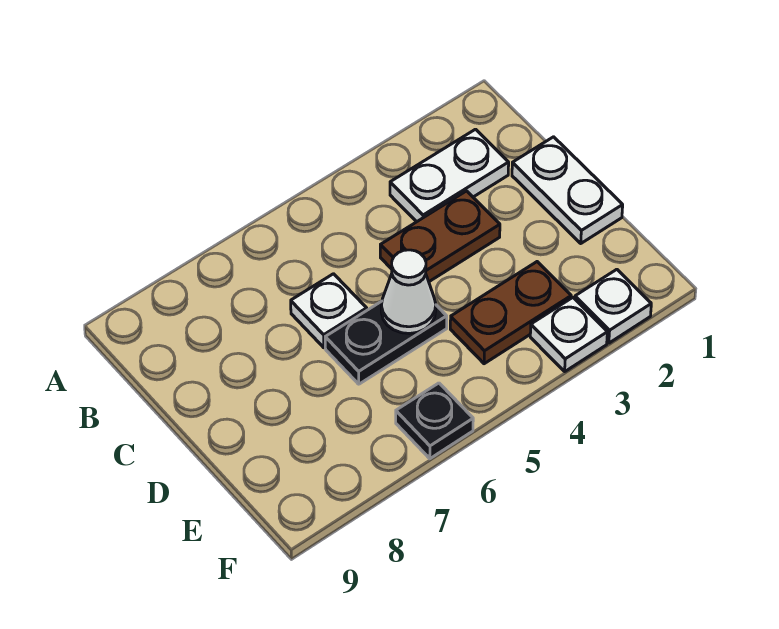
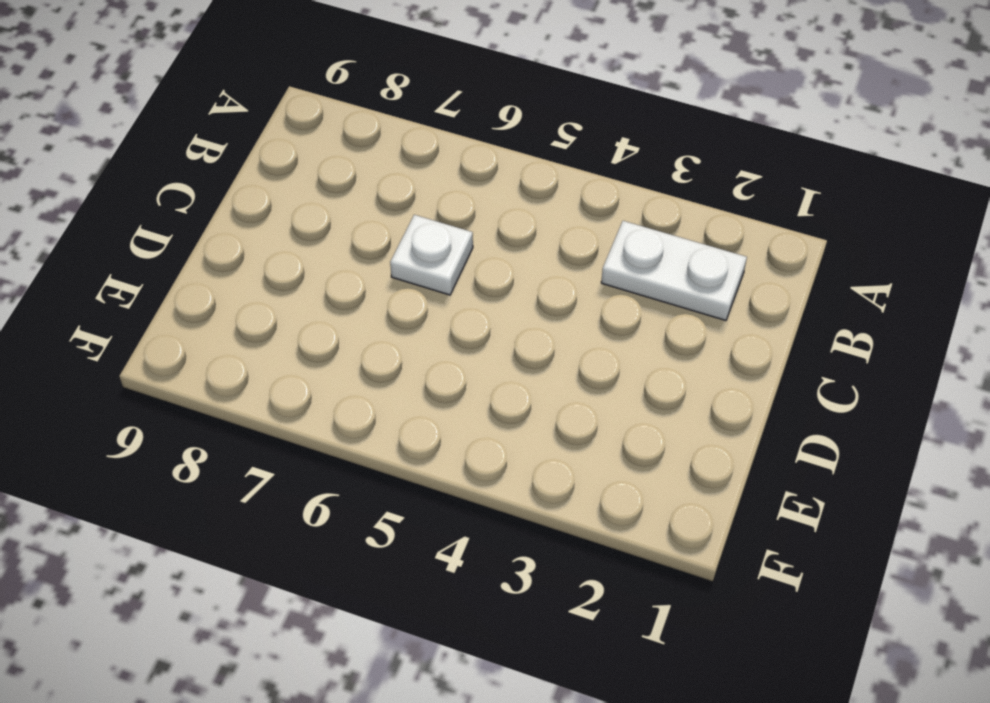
none -> white plate C1:D1 level 1
none -> brown plate C3:C4 level 1

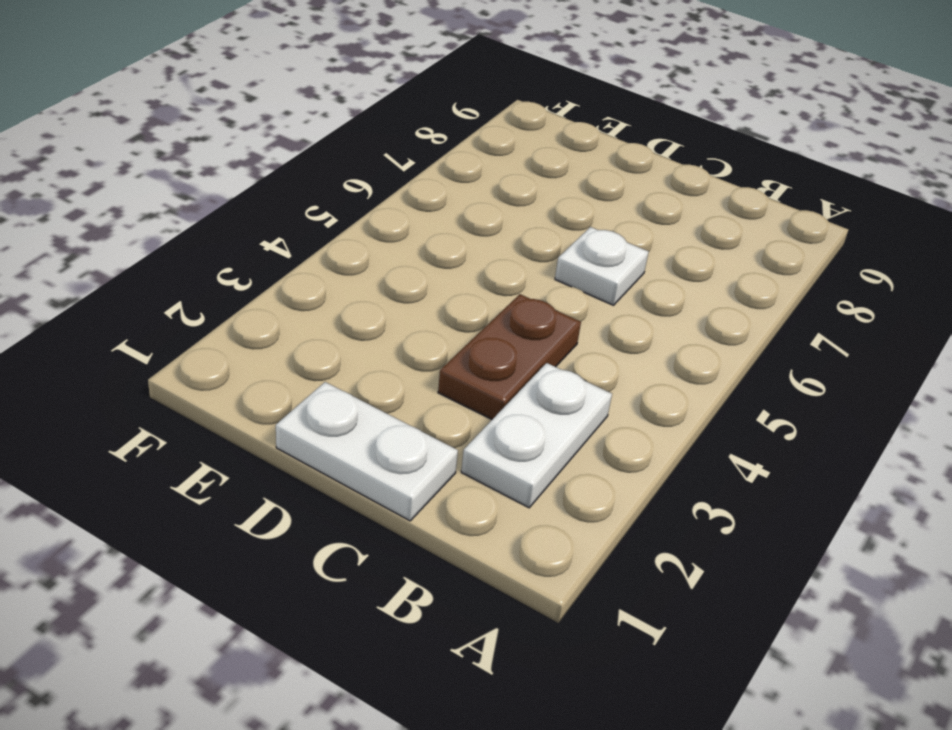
none -> black plate D5:D6 level 1
none -> brown plate E3:E4 level 1

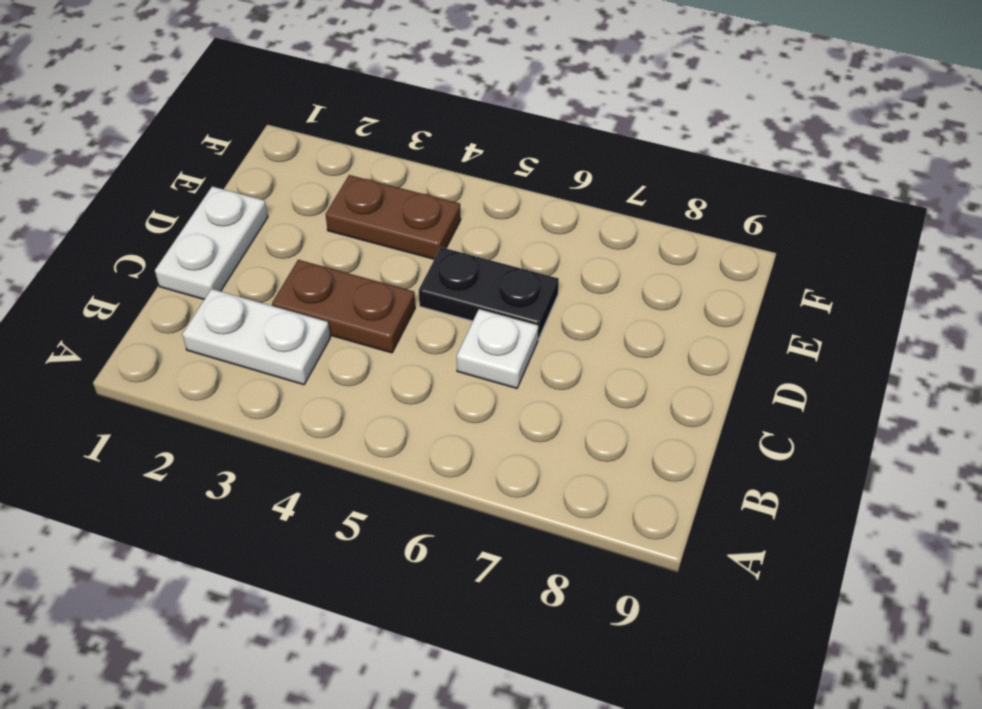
none -> white plate F2 level 1
none -> white plate F3 level 1

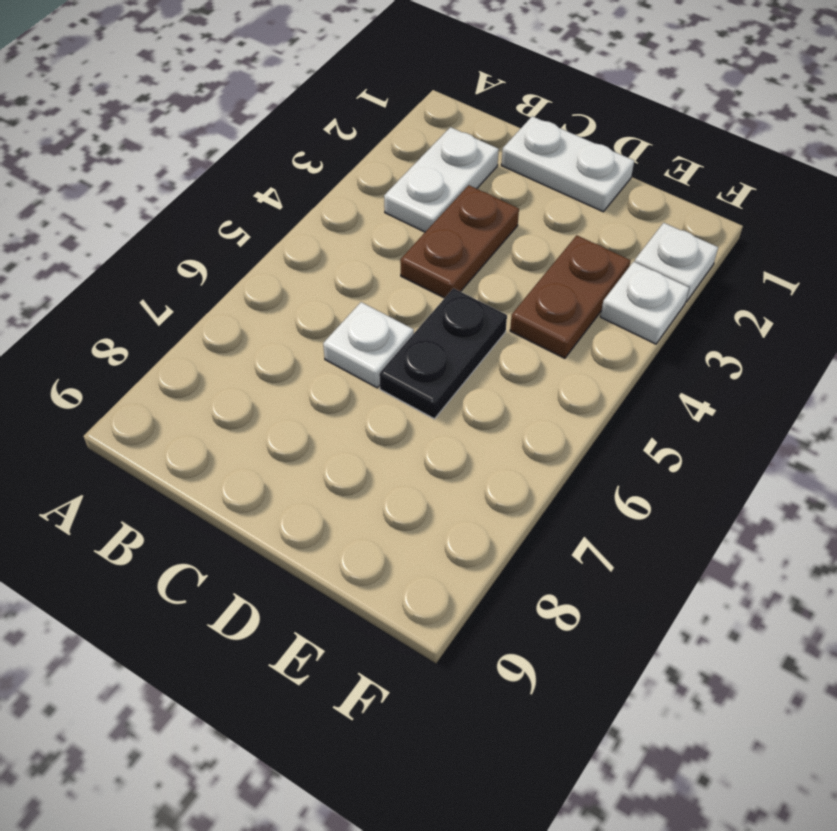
none -> black plate F6 level 1
none -> white cone D5 level 2

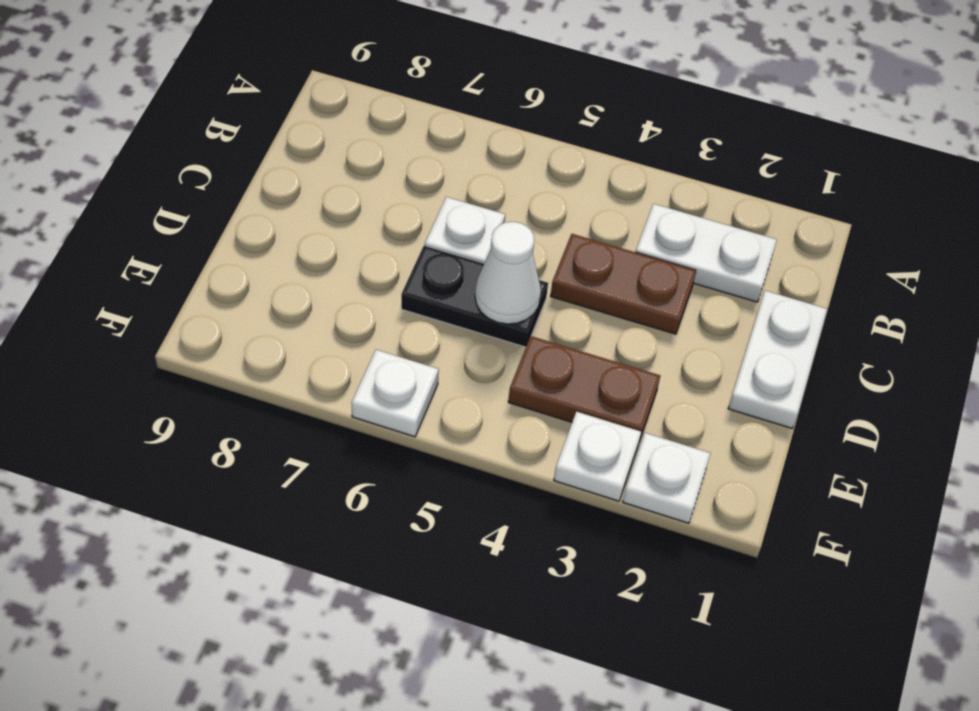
white plate F6 level 1 -> black plate F6 level 1

